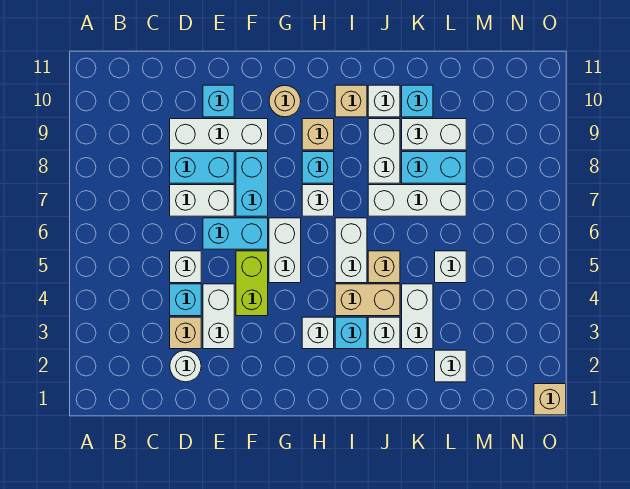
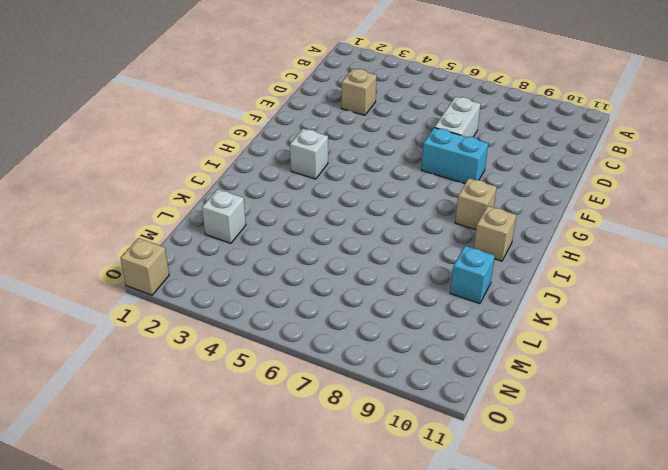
none -> white round brick D2 level 1
none -> cyan brick D4 level 1
none -> white brick D5 level 1
none -> cyan brick D8:E8 level 1

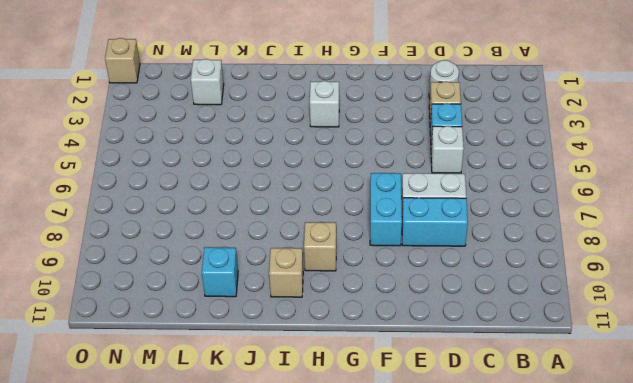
none -> white brick D9:F9 level 1
none -> white brick E3:E4 level 1
none -> cyan brick E6:F6 level 1
none -> cyan brick E10 level 1

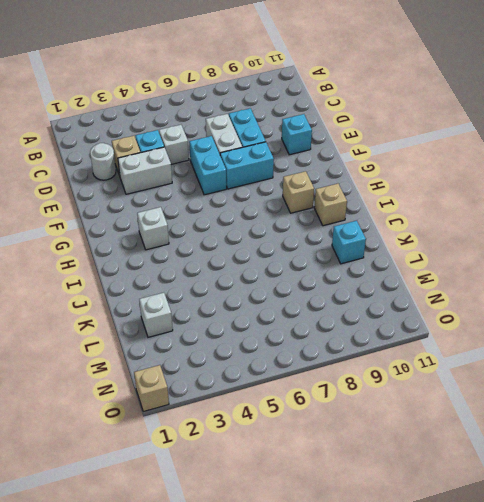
none -> white brick D9:F9 level 1
none -> lime brick F4:F5 level 1
none -> white brick G5:G6 level 1
none -> tan round brick G10 level 1

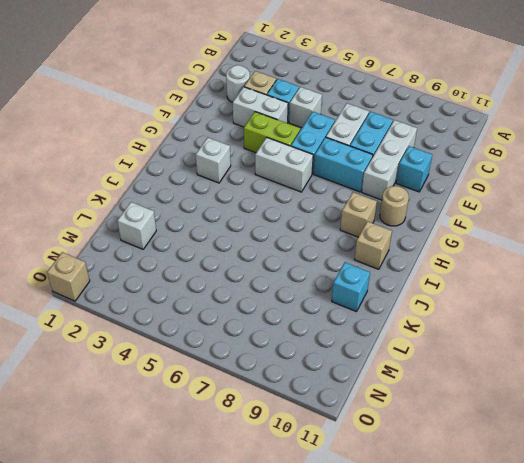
none -> white brick H7 level 1
none -> cyan brick H8 level 1
none -> cyan brick I3 level 1
none -> tan brick I4:J4 level 1

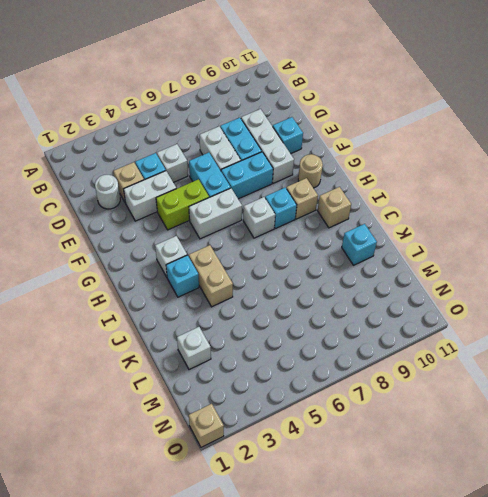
none -> white brick I5:I6 level 1
none -> white brick J3 level 1
none -> tan brick J5 level 1
none -> white brick J7:L7 level 1

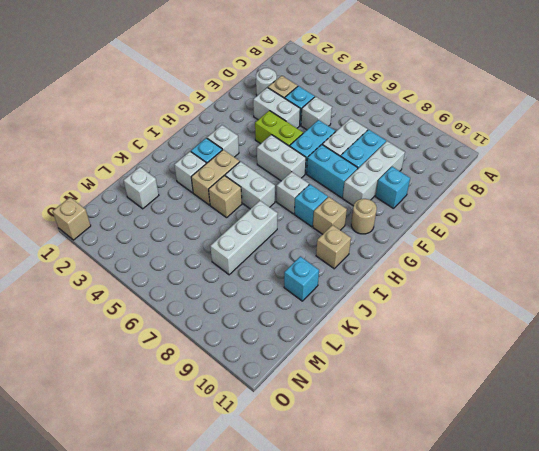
none -> white brick J8:J9 level 1
none -> white brick J10 level 1
none -> white brick K3:K4 level 1
none -> cyan brick K8:L8 level 1

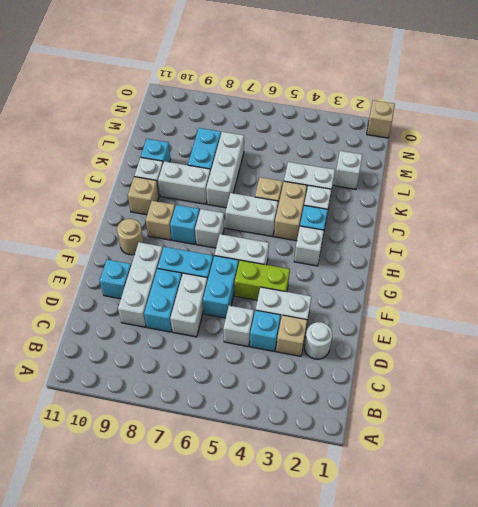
none -> white brick K9:L9 level 1
none -> white brick L5 level 1

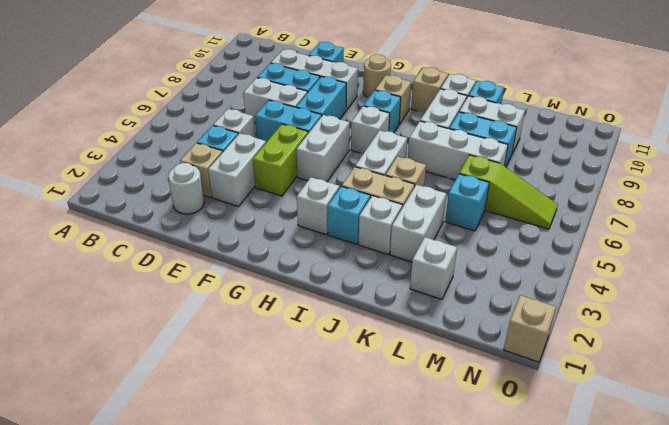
cyan brick L5 level 1 -> white brick L5 level 1
lime slope L6:N6 level 1 top L -> none

